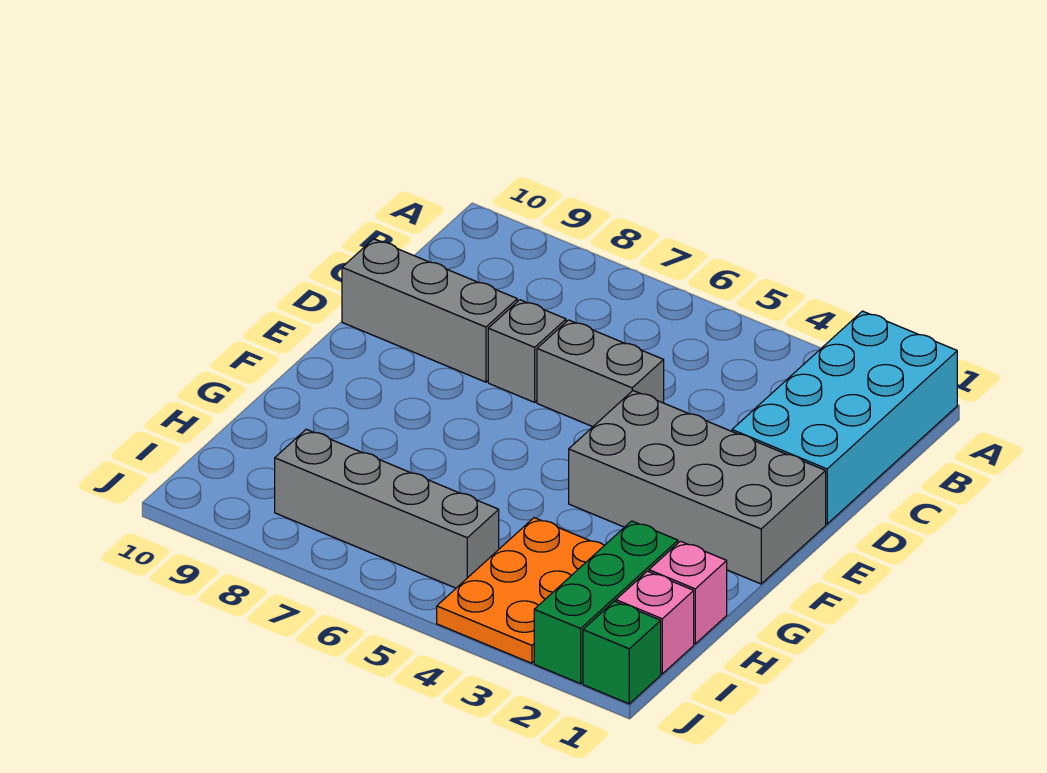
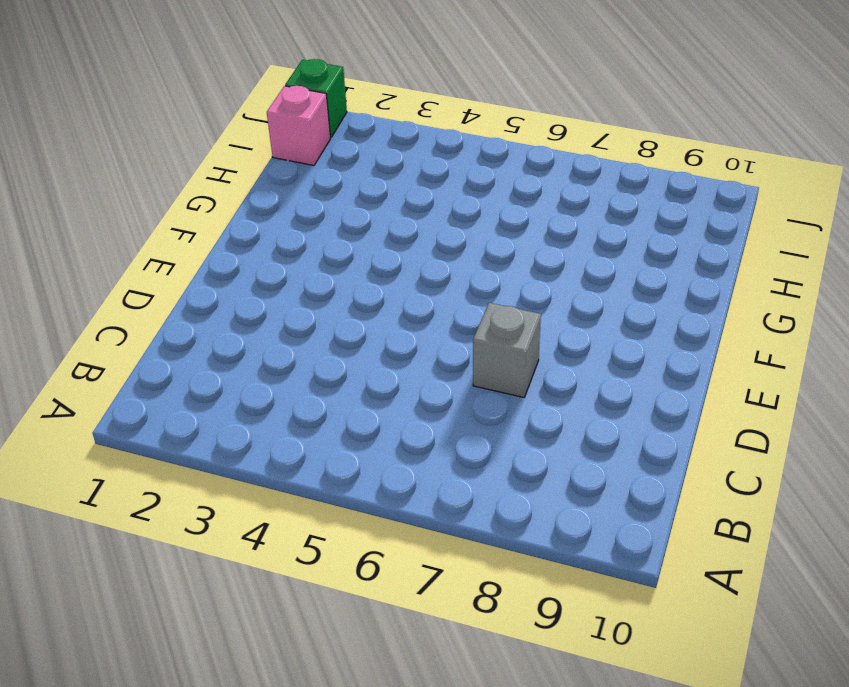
none -> cyan brick A1:D2 level 1
none -> grey brick D5:D6 level 1

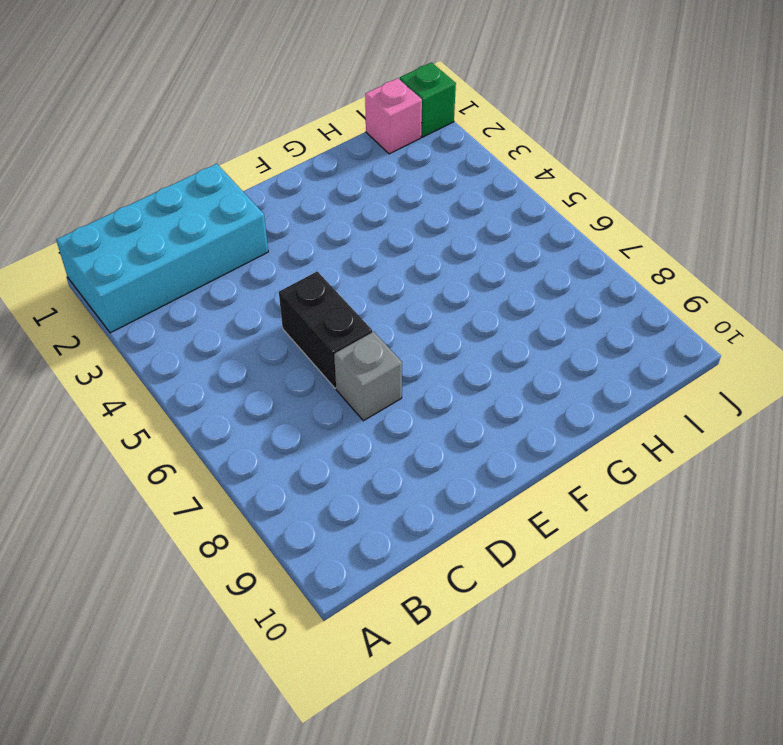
black brick D5:D6 level 1 -> grey brick D5:D6 level 1
none -> grey brick D8:D10 level 1
none -> grey brick E1:F4 level 1

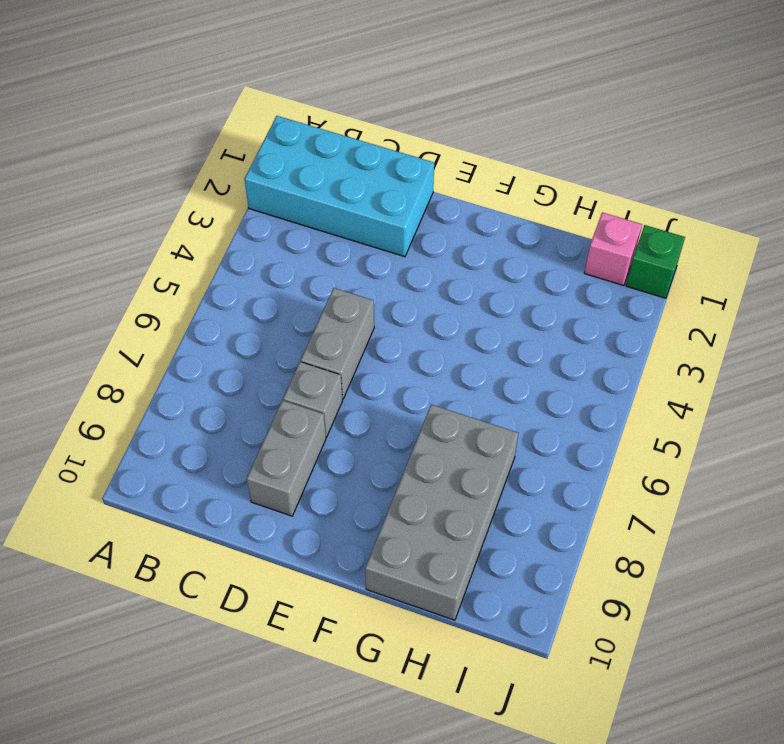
grey brick D8:D9 level 1 -> grey brick D8:D10 level 1
grey brick G7:H10 level 1 -> grey brick E1:F4 level 1
none -> pink brick H1 level 1
none -> green brick H2:J2 level 1

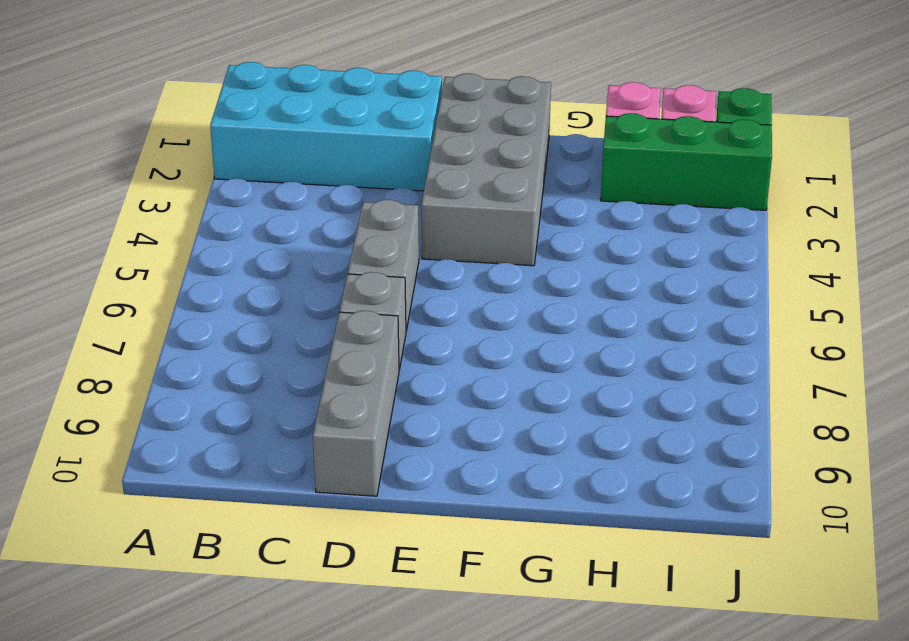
none -> orange plate H3:J4 level 1
none -> grey brick I5:I8 level 1

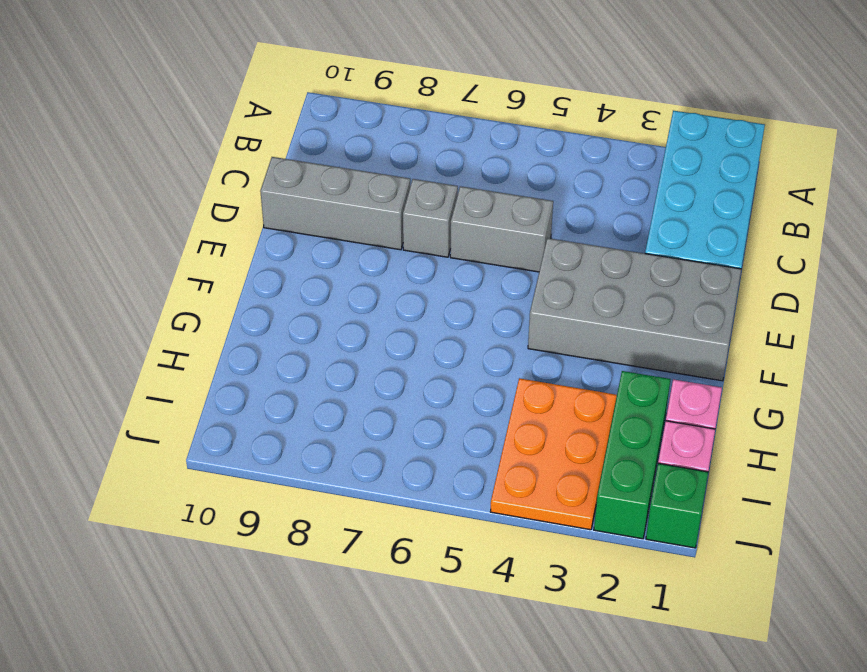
none -> grey brick I5:I8 level 1

